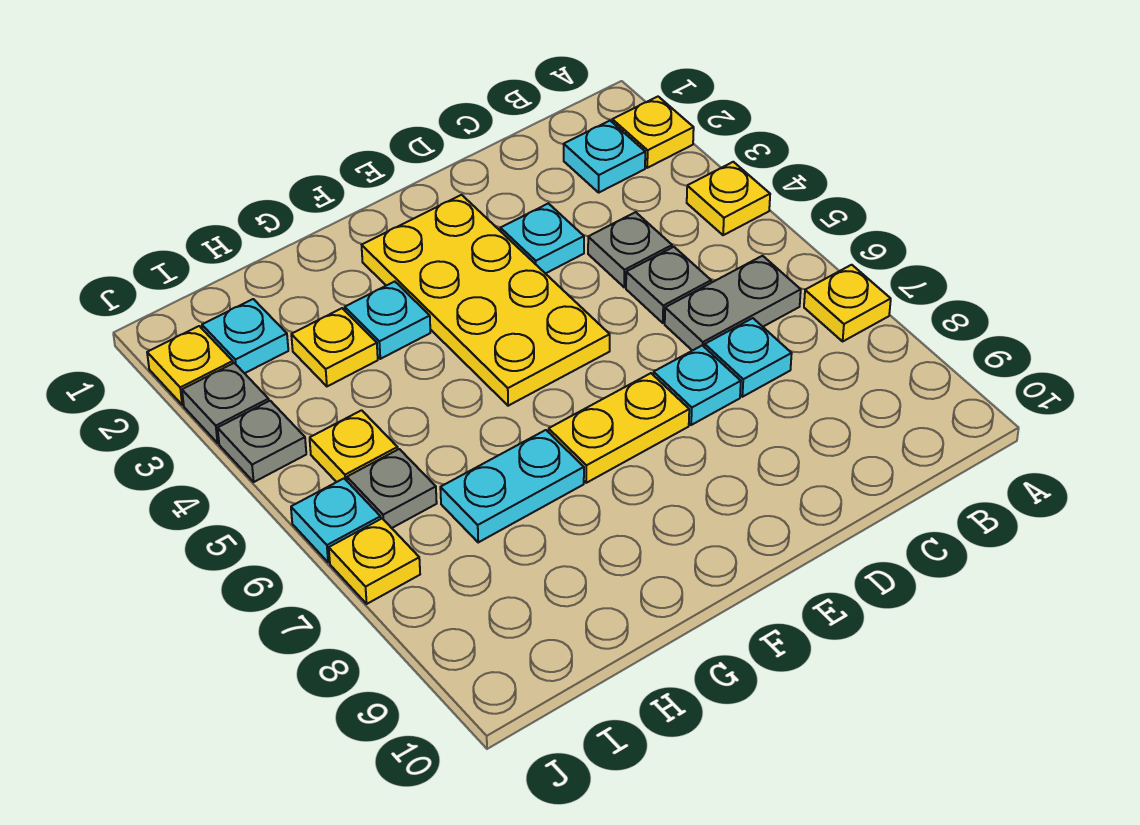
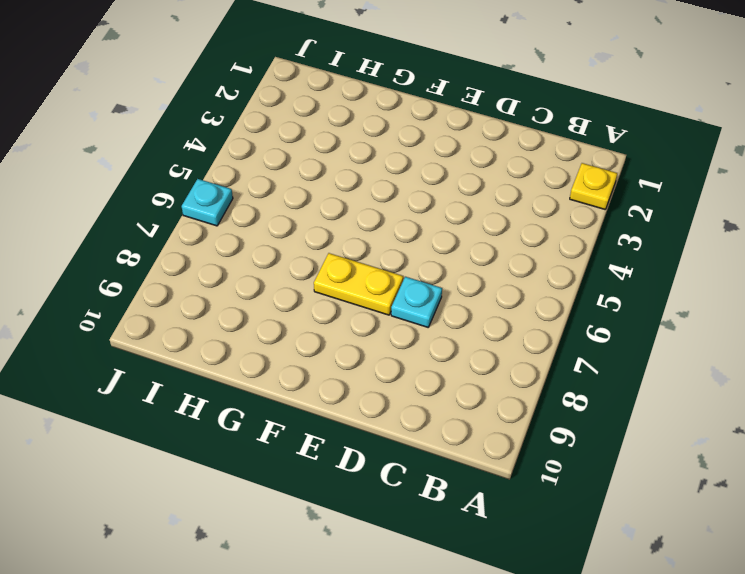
none -> yellow plate A4 level 1
none -> yellow plate A7 level 1
none -> cyan plate B2 level 1

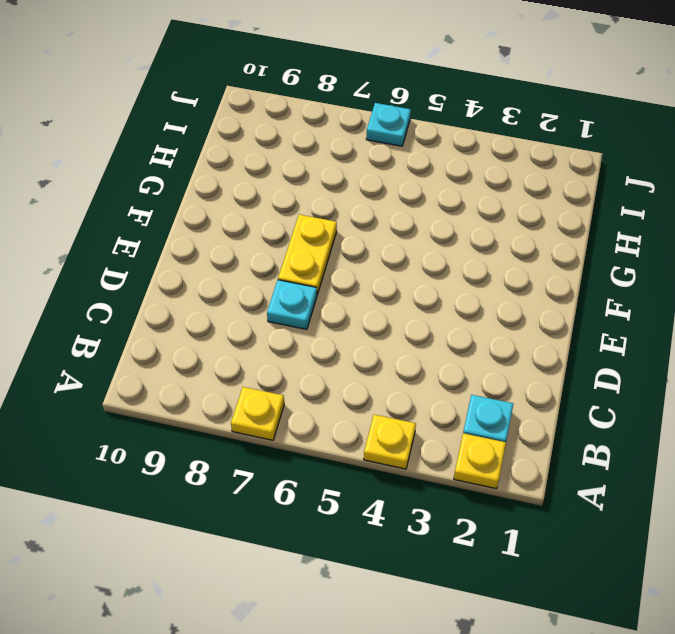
none -> grey plate B6:C6 level 1
none -> grey plate C4 level 1
none -> grey plate C5 level 1

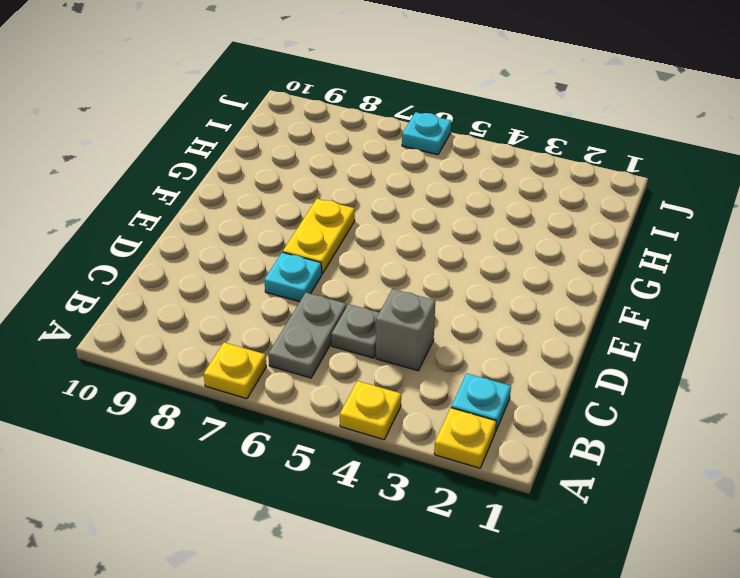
grey brick C4 level 1 -> grey plate C4 level 1
none -> cyan plate C7 level 1
none -> cyan plate D3 level 1
none -> yellow plate E2:F5 level 1

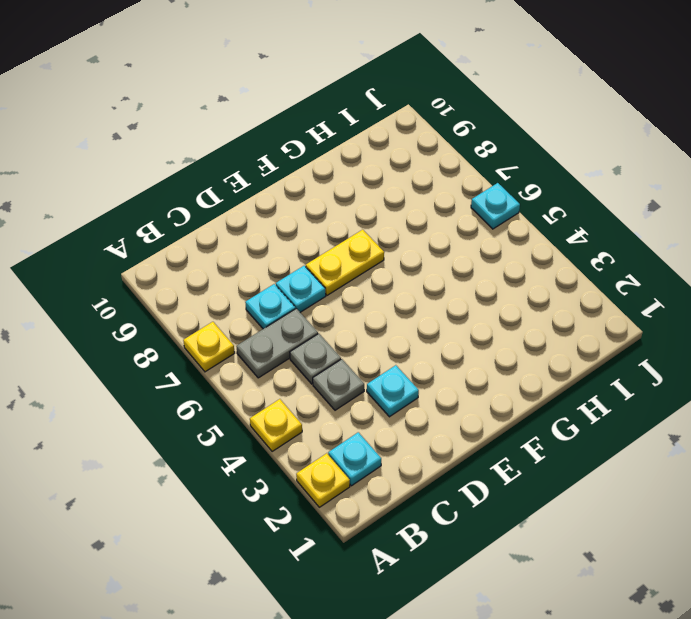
none -> yellow plate E2:F5 level 1
none -> cyan plate G3 level 1
none -> cyan plate G7:H7 level 1

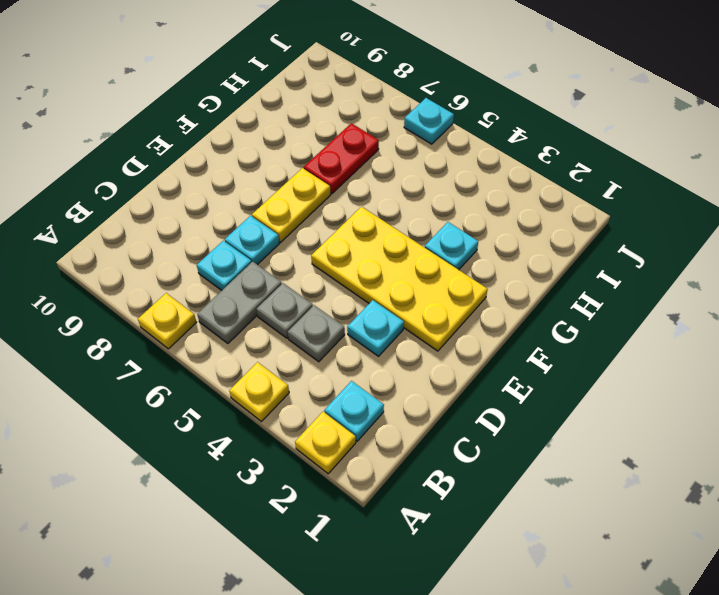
red plate G7:H7 level 1 -> cyan plate G7:H7 level 1
none -> yellow plate H3 level 1
none -> cyan plate I2 level 1
none -> yellow plate I5 level 1

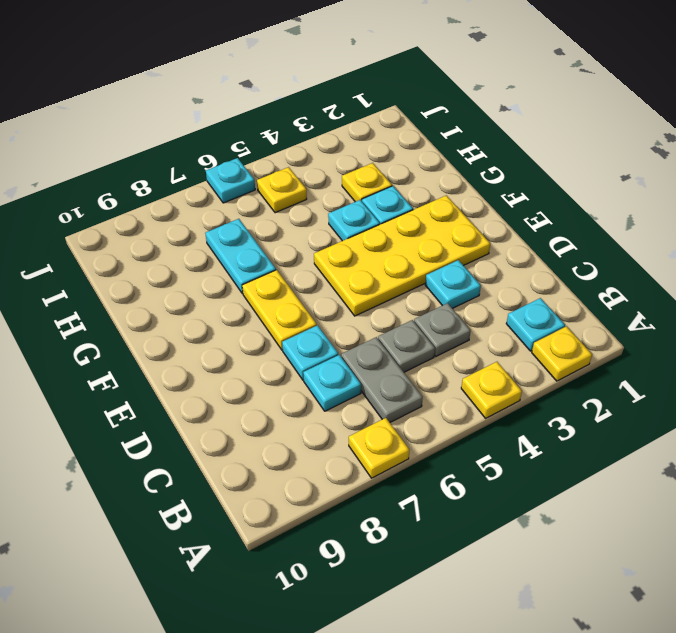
cyan plate G4 level 1 -> cyan plate I2 level 1
none -> grey plate I6 level 1
none -> yellow plate J2 level 1
none -> grey plate J3 level 1

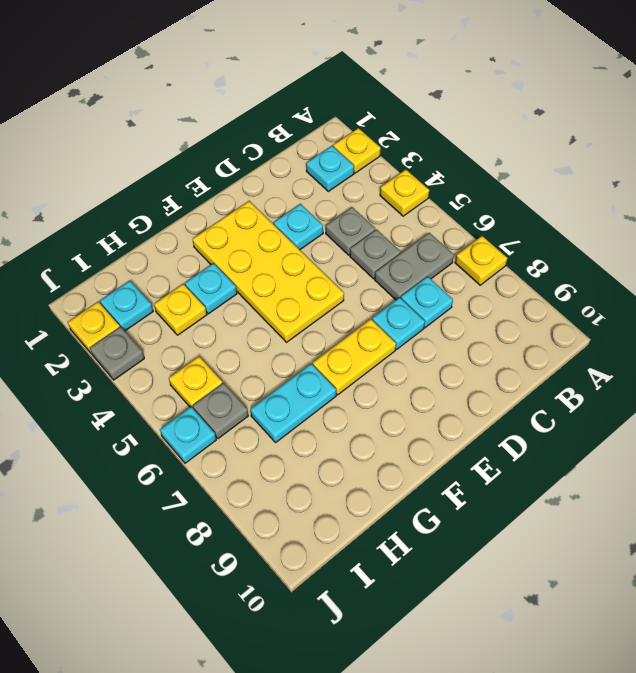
none -> grey plate J4 level 1
none -> yellow plate J7 level 1

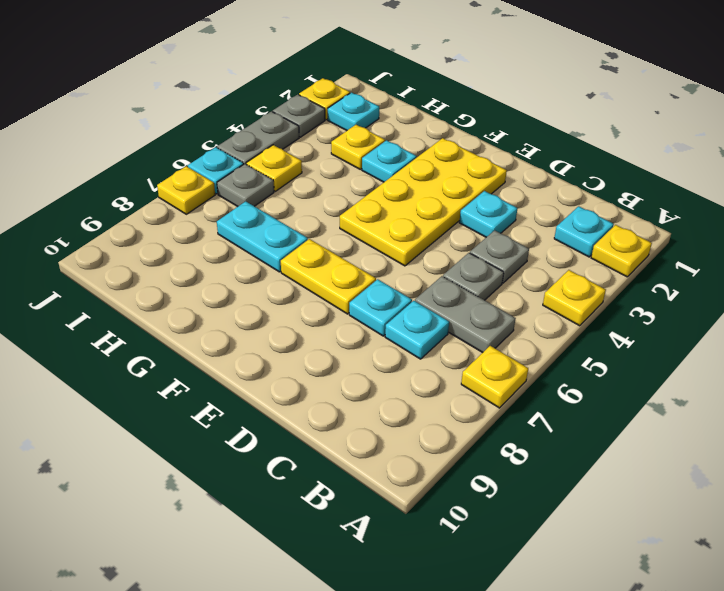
grey plate J4:J5 level 1 -> grey plate J4 level 1

